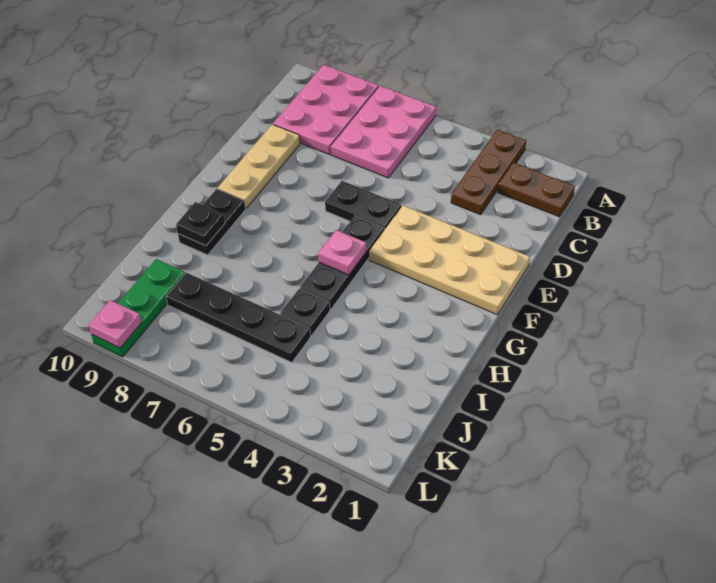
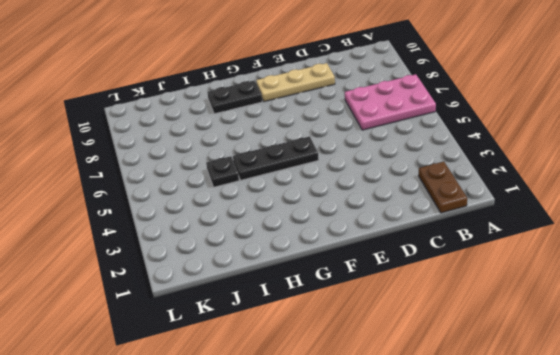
none -> brown plate A3:C3 level 1
none -> pink plate A8:C9 level 1
none -> tan plate E1:F4 level 1

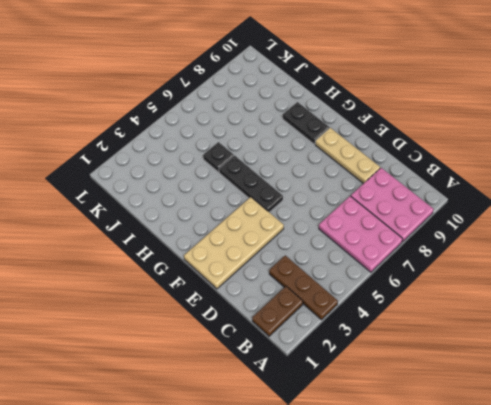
none -> black plate E5:E6 level 1
none -> black plate J5:J8 level 1
none -> green plate J9:L9 level 1

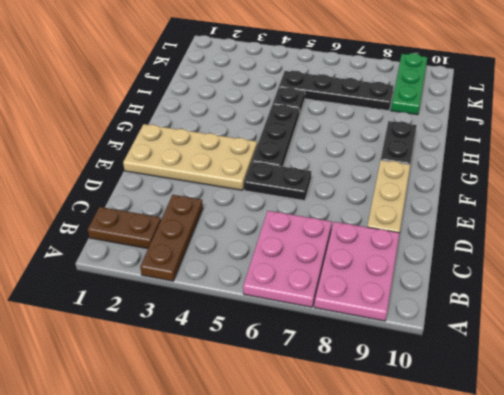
none -> pink plate G5 level 2
none -> black plate H9 level 2
none -> pink plate L9 level 2

